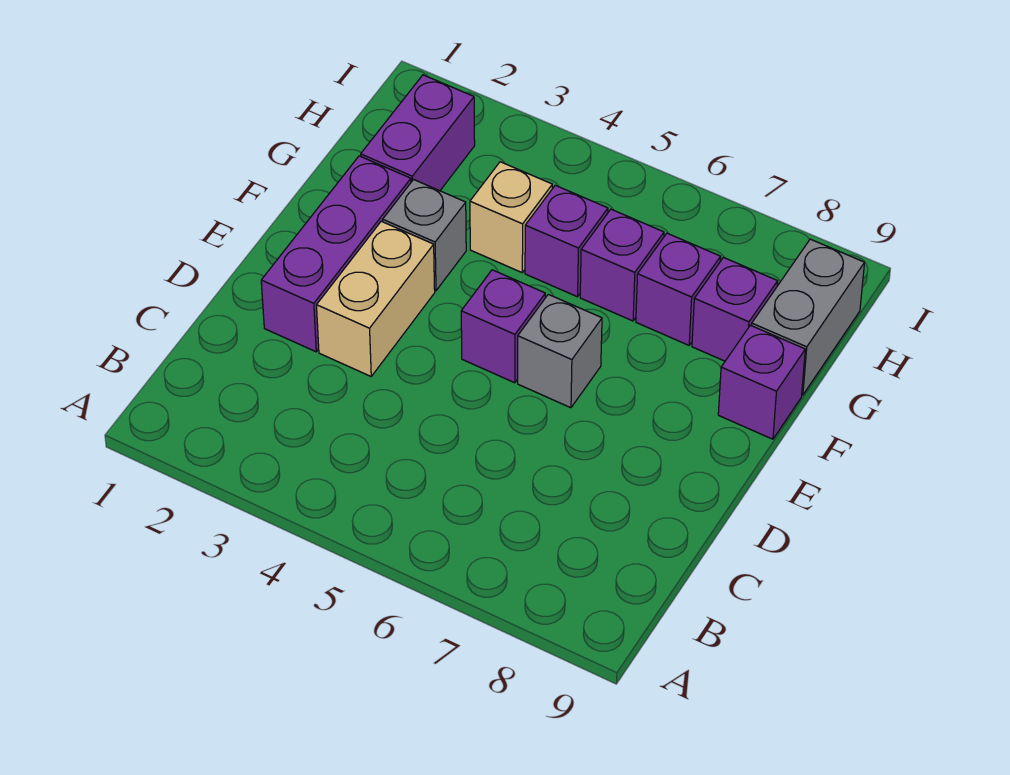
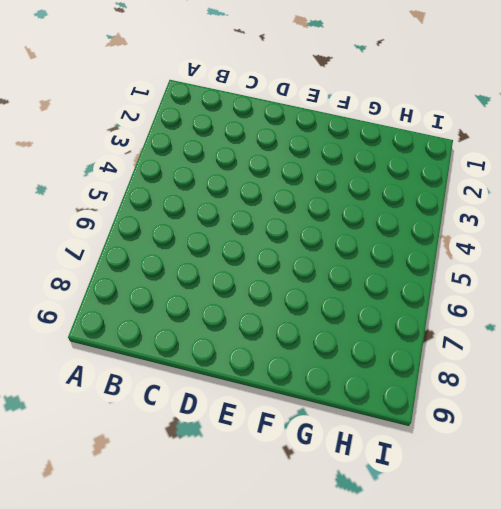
none -> purple brick D2:F2 level 1
none -> tan brick D3:E3 level 1
none -> purple brick E5 level 1

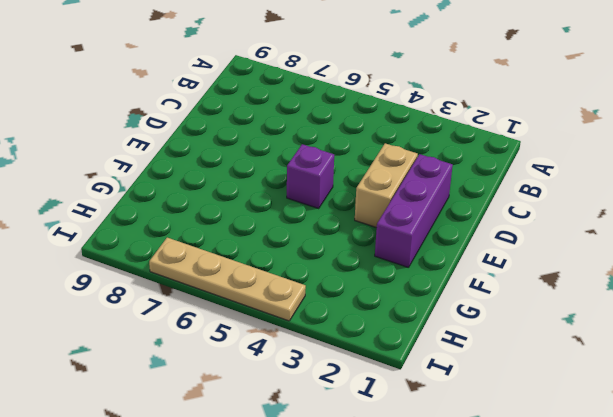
tan plate I4:I7 level 1 -> none
none -> grey brick E6 level 1
none -> grey brick F3 level 1
none -> purple brick F9 level 1

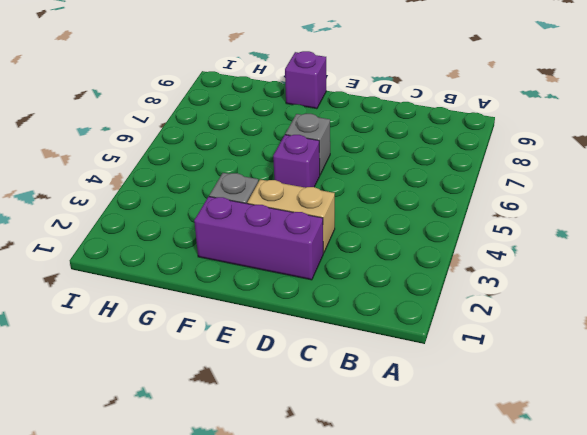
none -> purple brick G2:H2 level 1
none -> tan brick G4 level 1
none -> purple brick G5 level 1

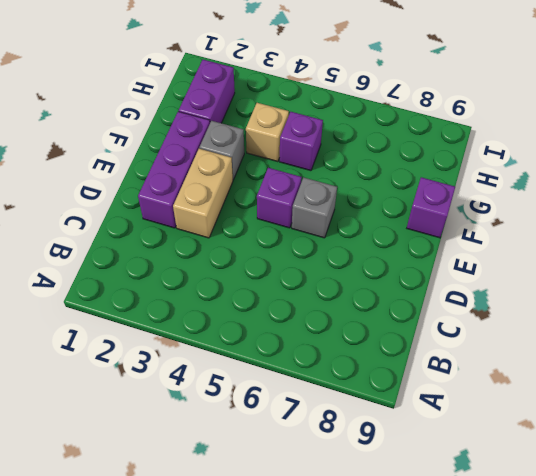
none -> purple brick G6 level 1
none -> purple brick G7 level 1
none -> purple brick G8 level 1

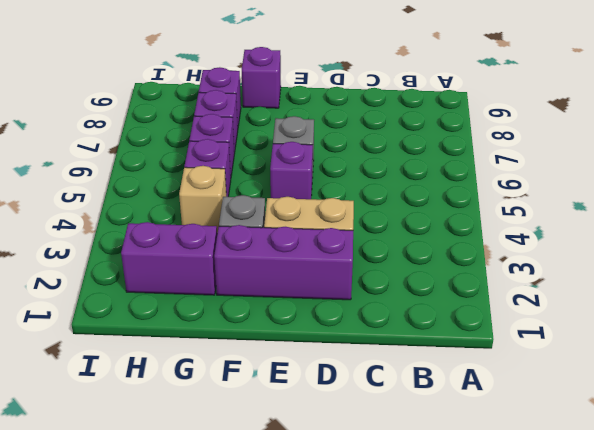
none -> grey brick G9:H9 level 1

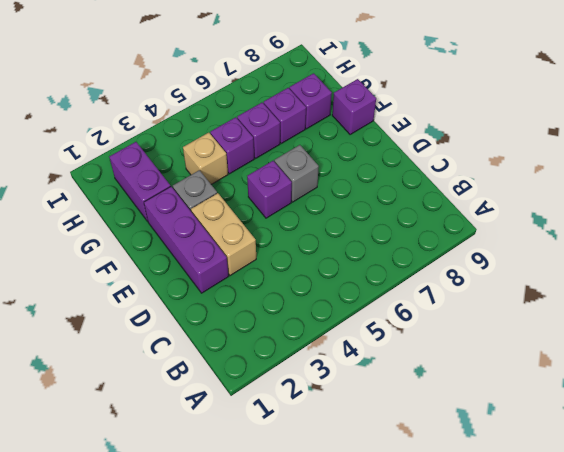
none -> grey brick G9:H9 level 1

